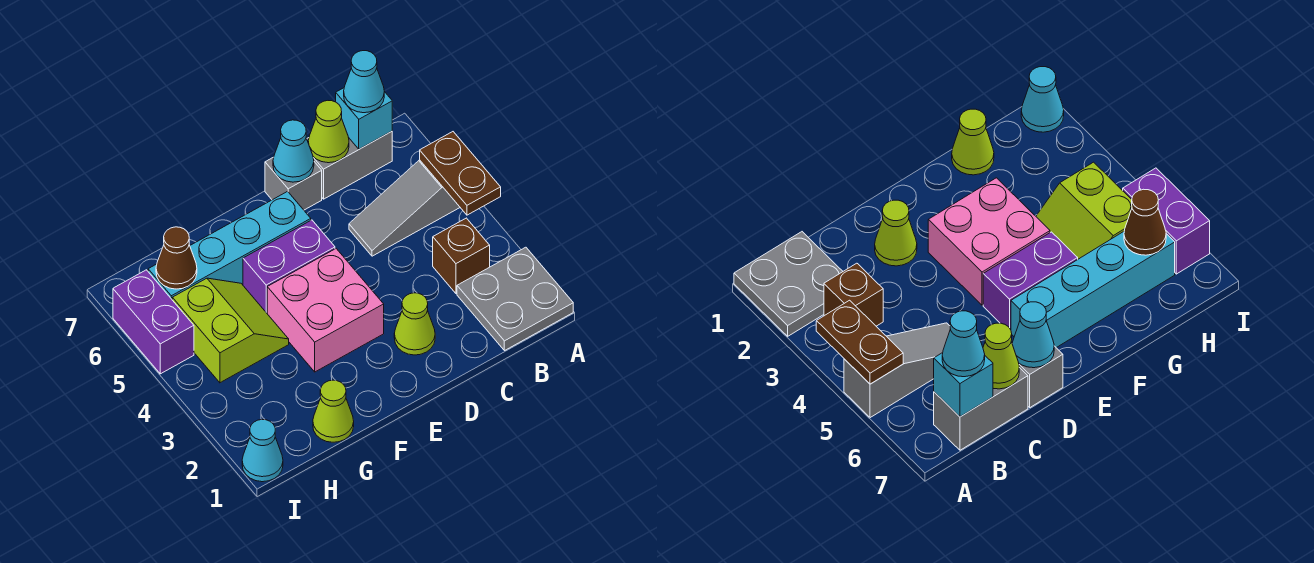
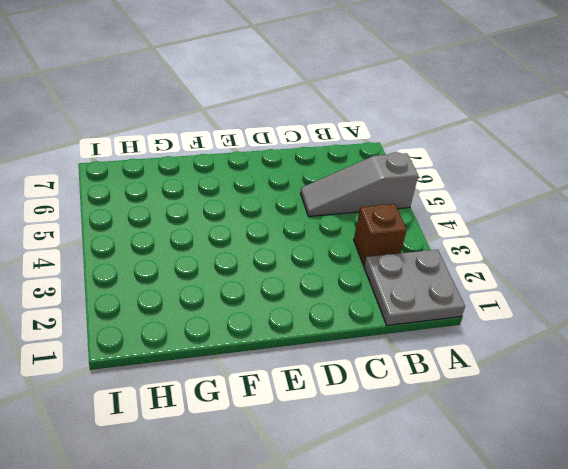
none -> grey brick B7:C7 level 1
none -> lime cone D2 level 1
none -> grey brick D7 level 1

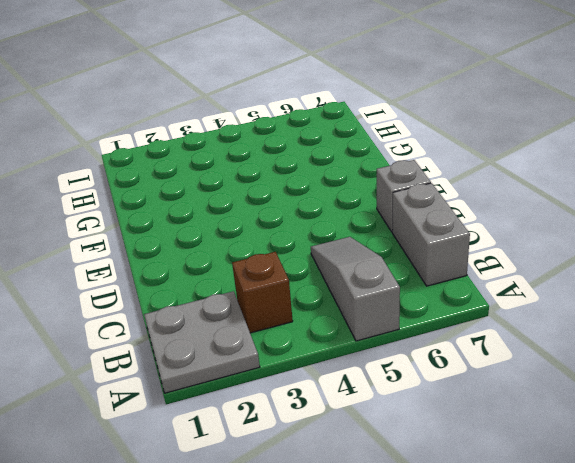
none -> lime cone D2 level 1
none -> pink brick E3:F4 level 1
none -> purple brick E5:F5 level 1

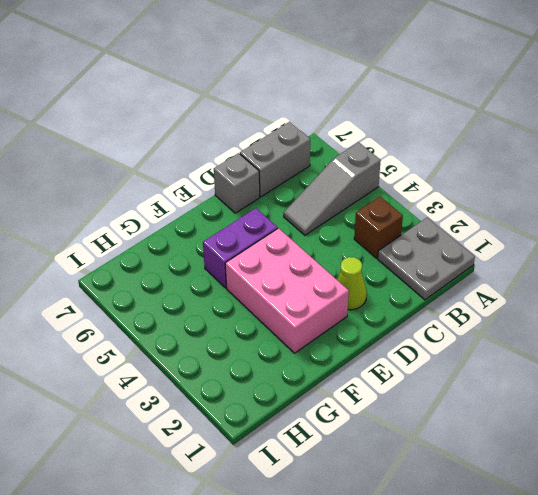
pink brick E2:F4 level 1 -> pink brick E3:F4 level 1
none -> cyan brick E6:H6 level 1
none -> lime cone G1 level 1
none -> lime slope G4:H5 level 1 top H

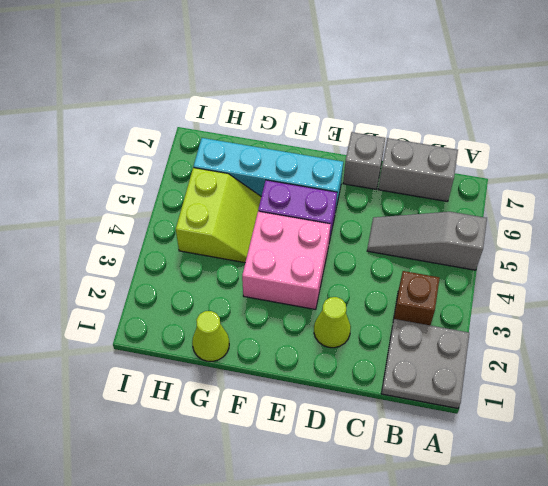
none -> cyan cone I1 level 1
none -> purple brick I5:I6 level 1
none -> brown plate A4:A5 level 2

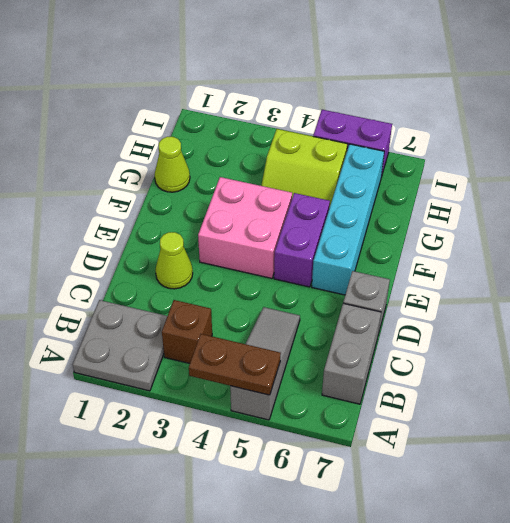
none -> cyan cone I1 level 1
none -> cyan brick B7 level 2
none -> lime cone C7 level 2

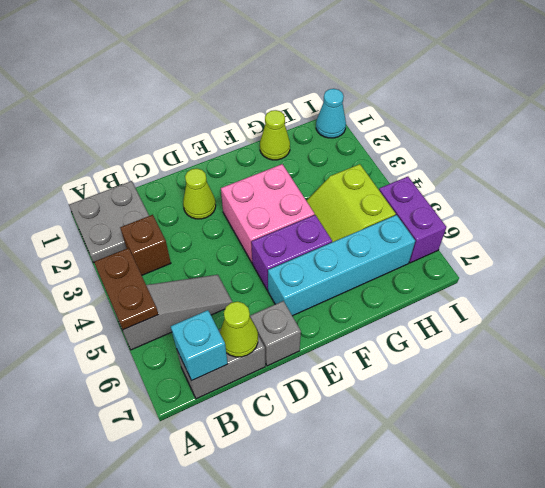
none -> cyan cone D7 level 2
none -> brown cone H6 level 2
none -> cyan cone B7 level 3

